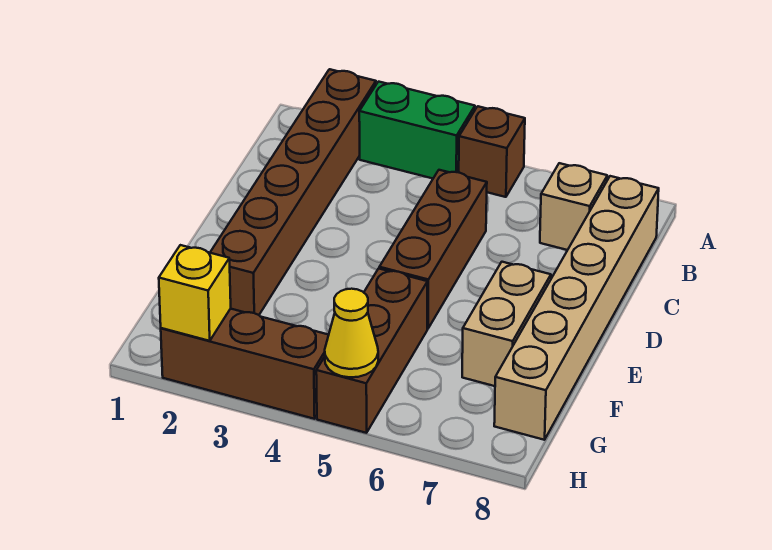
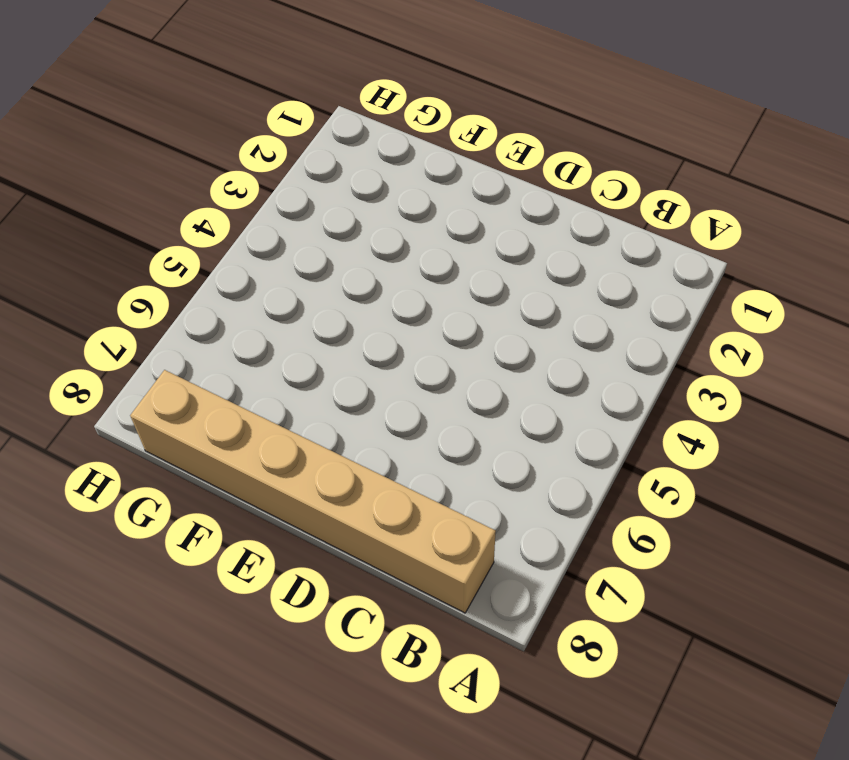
none -> brown brick A2:F2 level 1
none -> green brick A3:A4 level 1

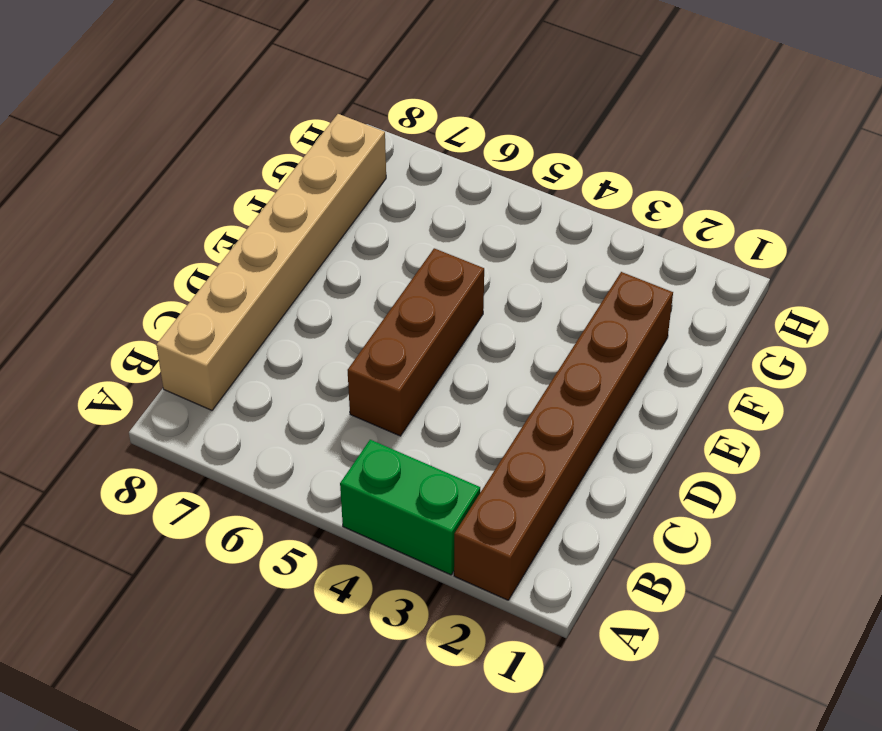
none -> brown brick A5 level 1
none -> tan brick B7 level 1

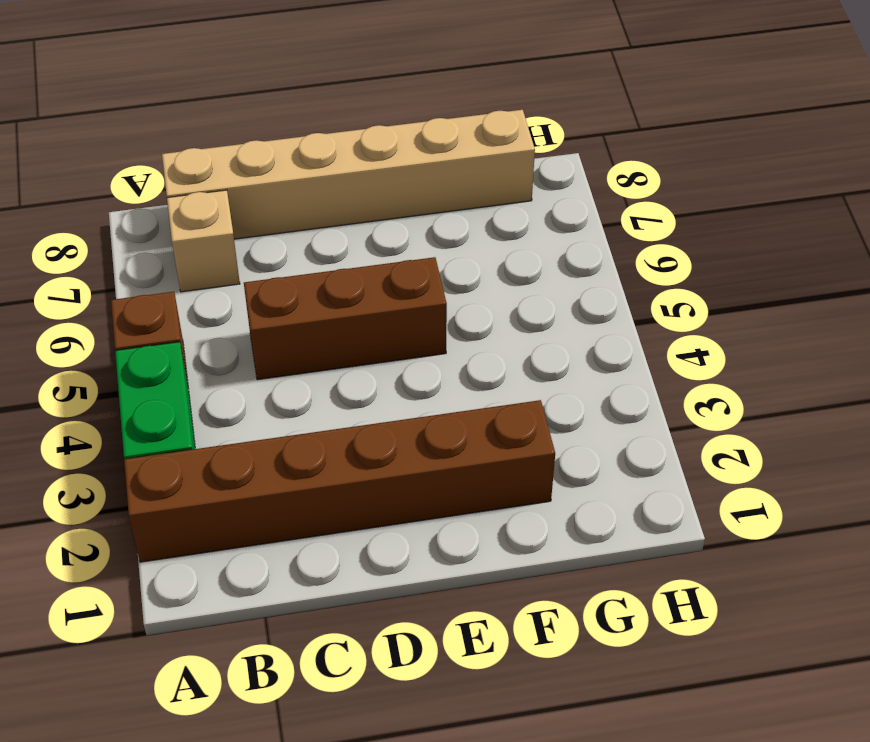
none -> tan brick E7:F7 level 1
none -> brown brick F5:H5 level 1

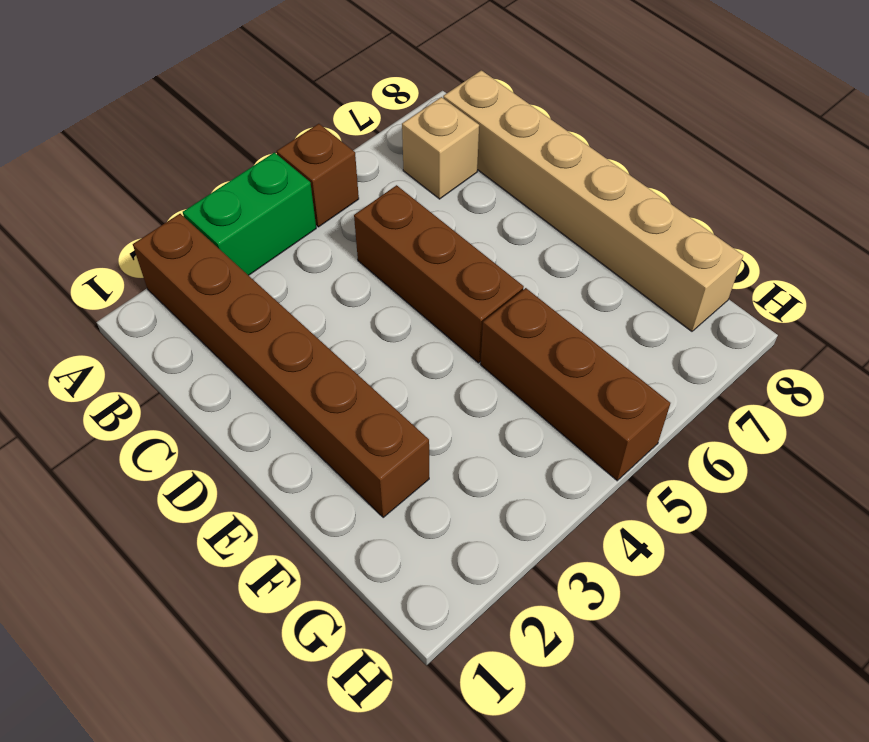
none -> tan brick E7:F7 level 1
none -> brown brick H2:H4 level 1

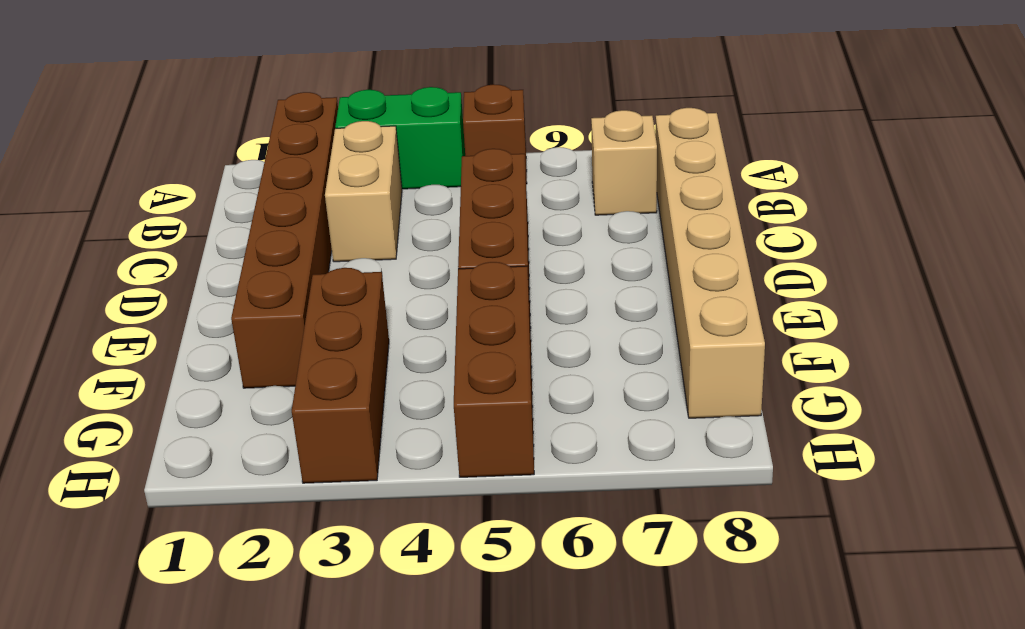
tan brick B3:C3 level 1 -> tan brick E7:F7 level 1
brown brick F3:H3 level 1 -> brown brick H2:H4 level 1
none -> yellow brick H2 level 2
none -> yellow cone H5 level 2

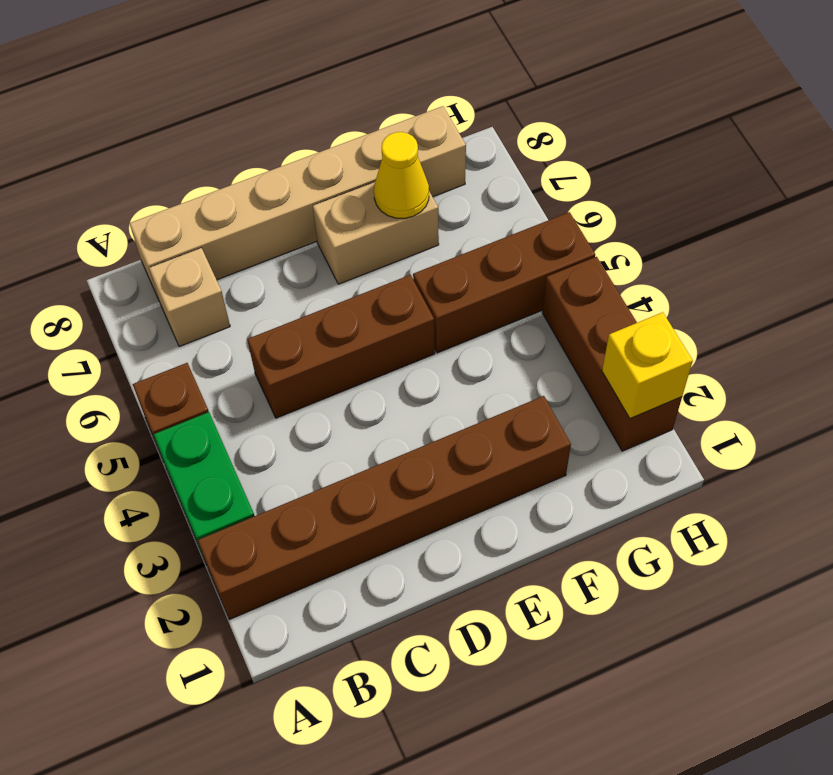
yellow cone F7 level 2 -> yellow cone H5 level 2

